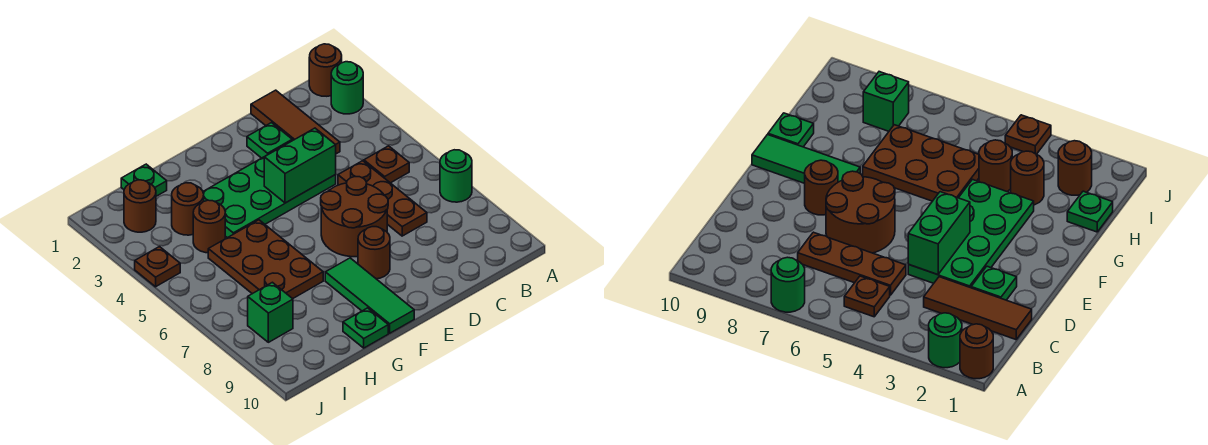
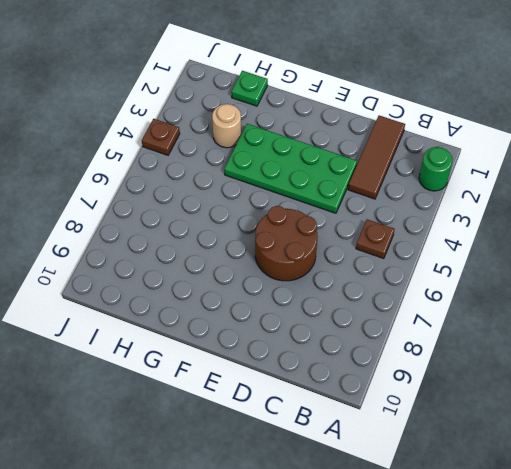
tan round brick H3 level 1 -> brown round brick H3 level 1
none -> brown round brick A1 level 1
none -> green round brick A7 level 1
none -> brown plate C5:C7 level 1

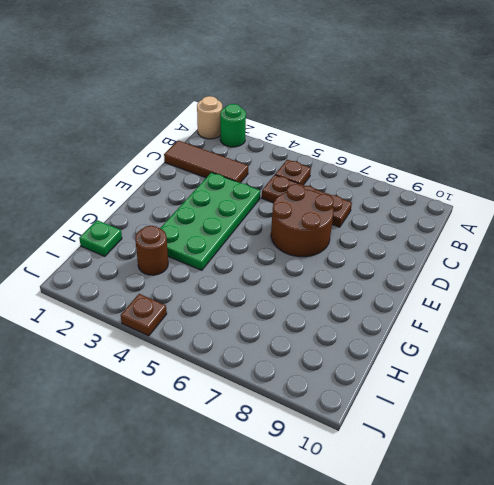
tan round brick A1 level 1 -> brown round brick A1 level 1
none -> green round brick A7 level 1
none -> green plate D2 level 1
none -> brown round brick E8 level 1

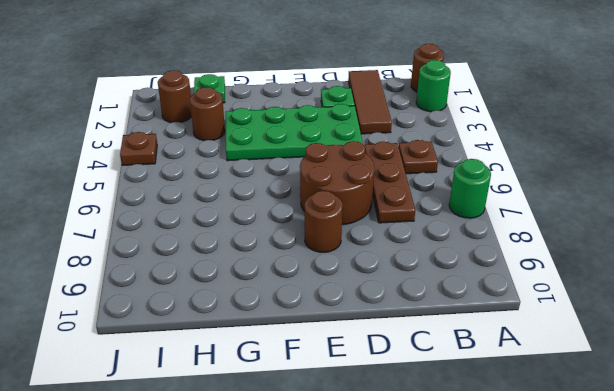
none -> green tile F8:F10 level 1
none -> brown plate G5:H7 level 1
none -> green plate G10 level 1

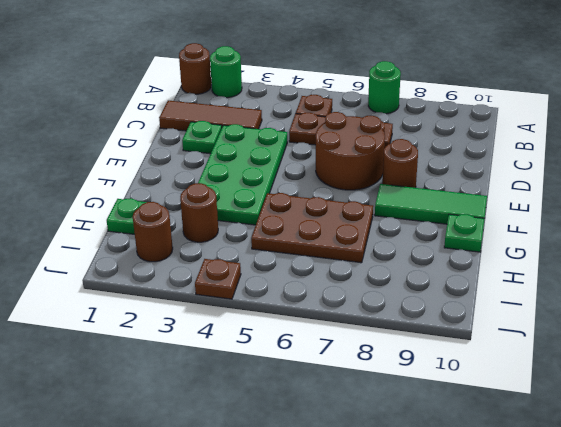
none -> brown round brick H4 level 1
none -> green brick I8 level 1
none -> green brick D4:E4 level 2

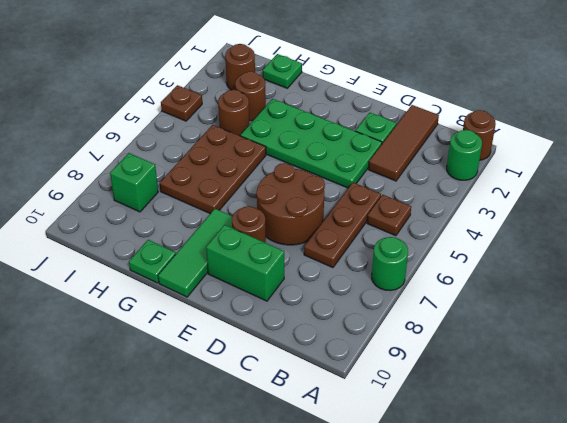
green brick D9:E9 level 1 -> green brick D4:E4 level 2

